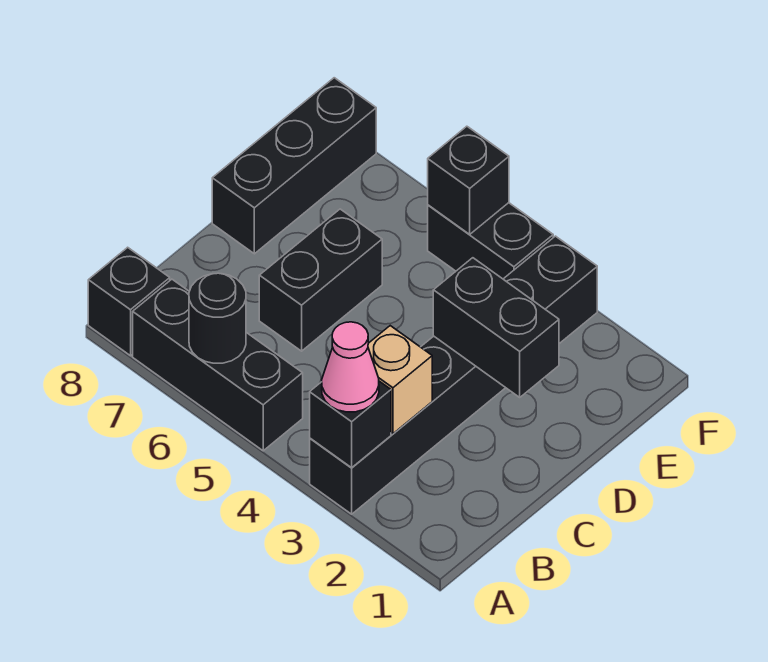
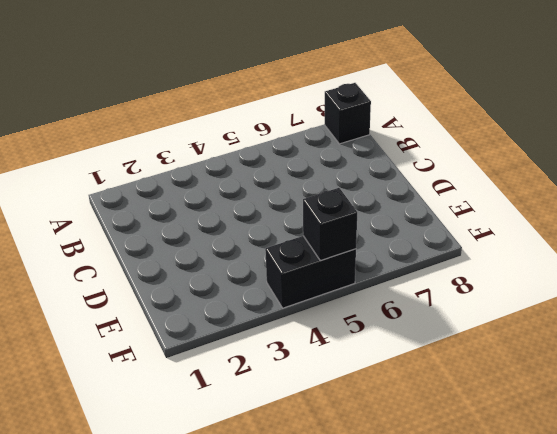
none -> black brick A3:F3 level 1
none -> black brick A5:A7 level 1
none -> black brick C6:D6 level 1

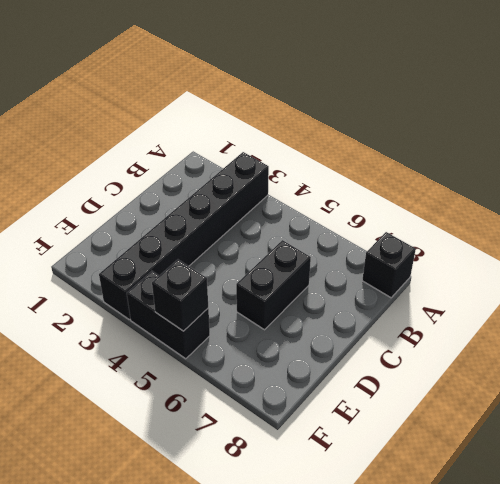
none -> black brick A5:A7 level 1
none -> black brick D8:F8 level 1
none -> black brick A3 level 2

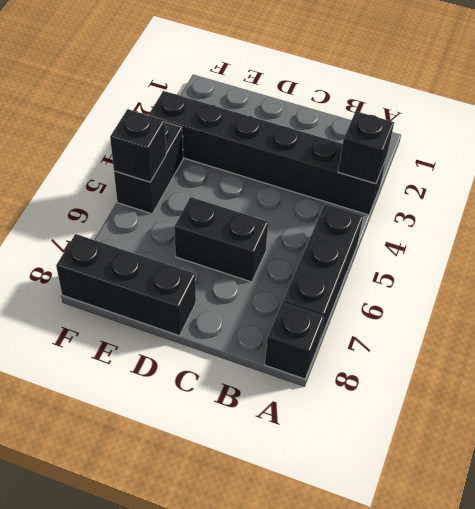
none -> black round brick A6 level 2
none -> tan brick B3 level 2
none -> black brick D2:D3 level 2

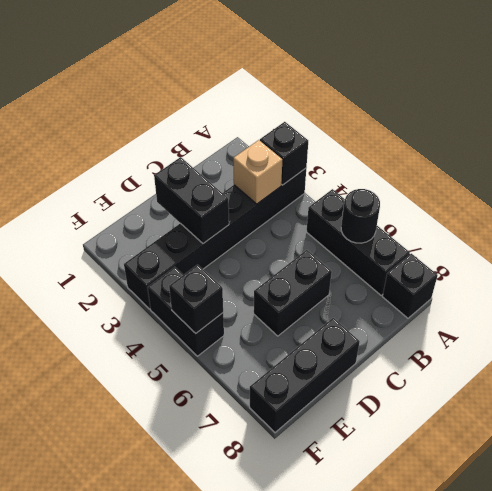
none -> pink cone A3 level 3

